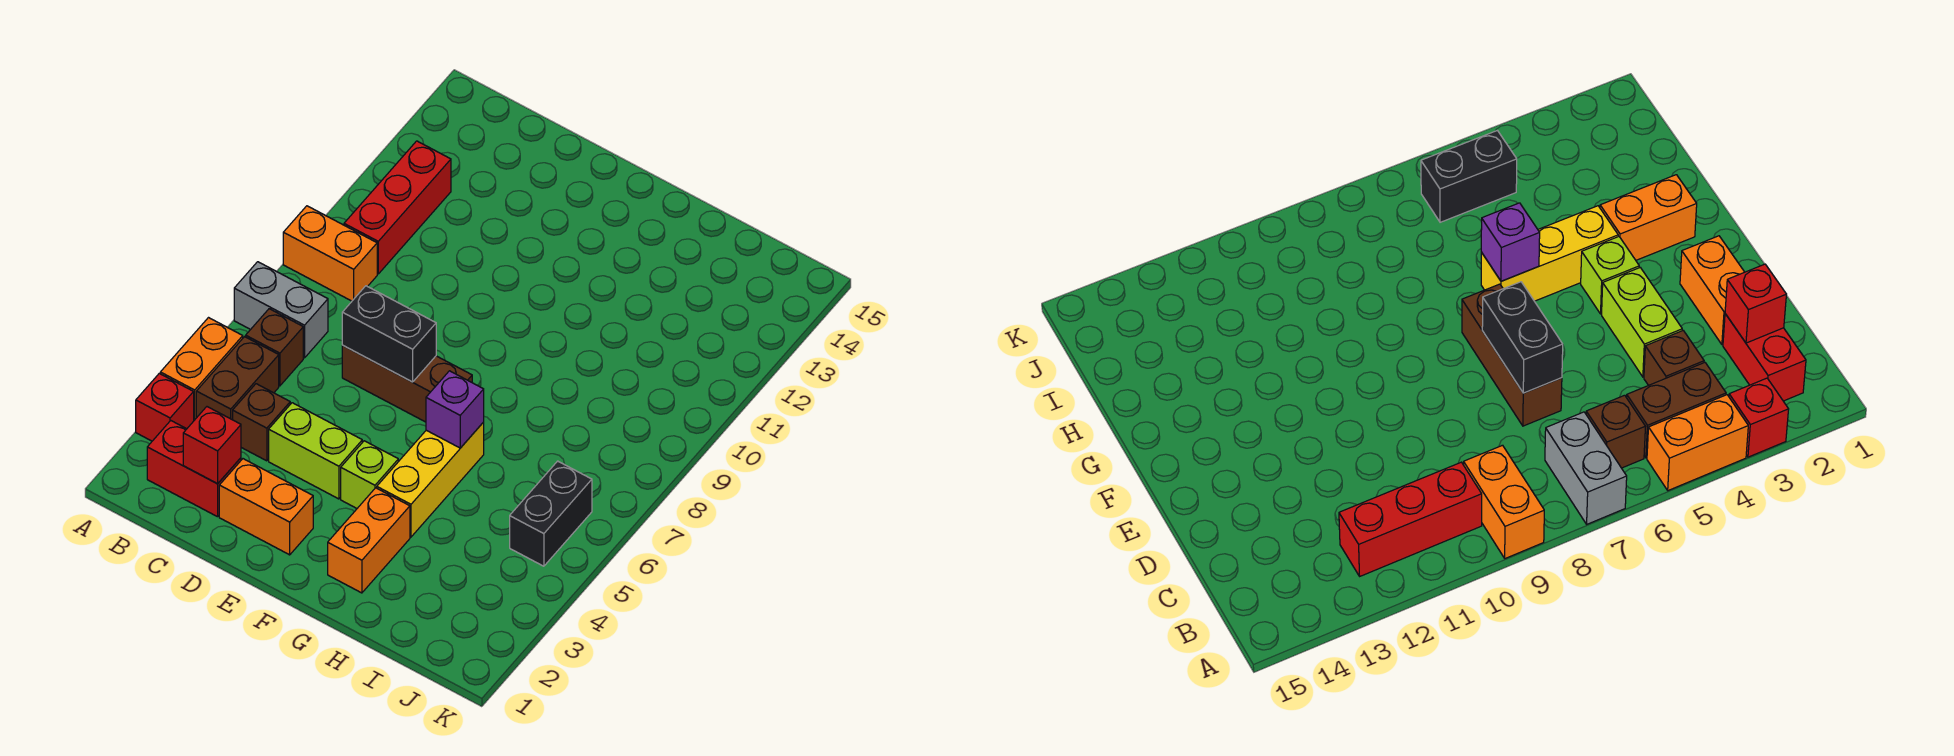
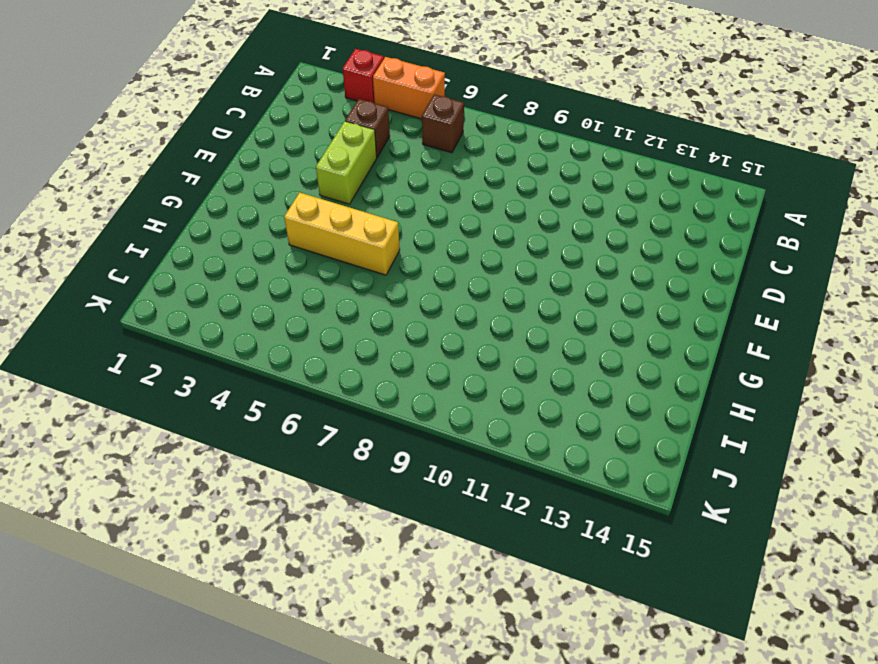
none -> grey brick A7:B7 level 1
none -> orange brick A9:B9 level 1
none -> red brick B2:C2 level 1

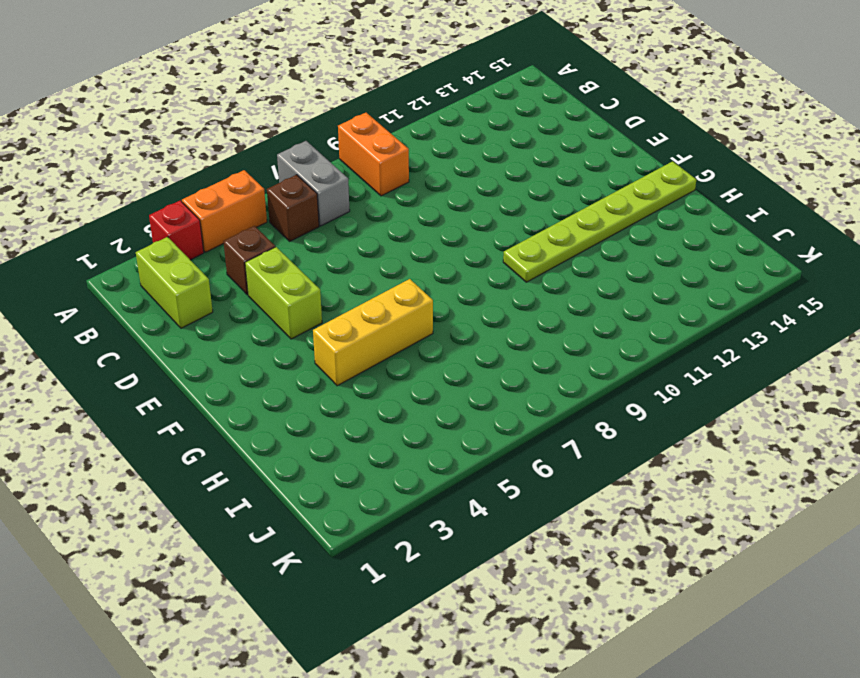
lime brick B2:C2 level 1 -> red brick B2:C2 level 1
lime plate G10:G15 level 1 -> none
none -> brown brick B4:B5 level 1
none -> red brick B10:B12 level 1
none -> orange brick D2:E2 level 1

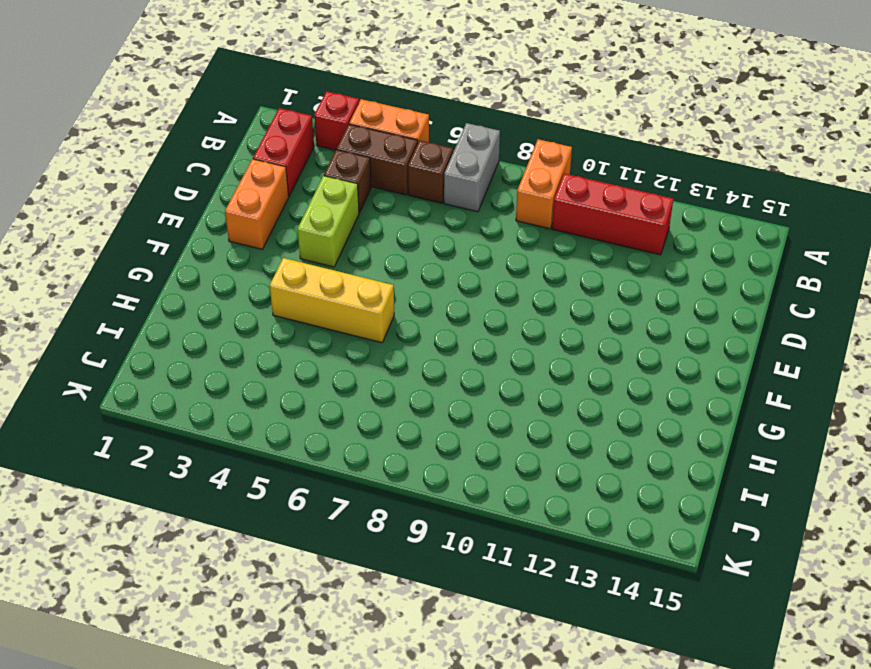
none -> brown brick D7:F7 level 1
none -> lime brick F4 level 1
none -> orange brick G2:G3 level 1

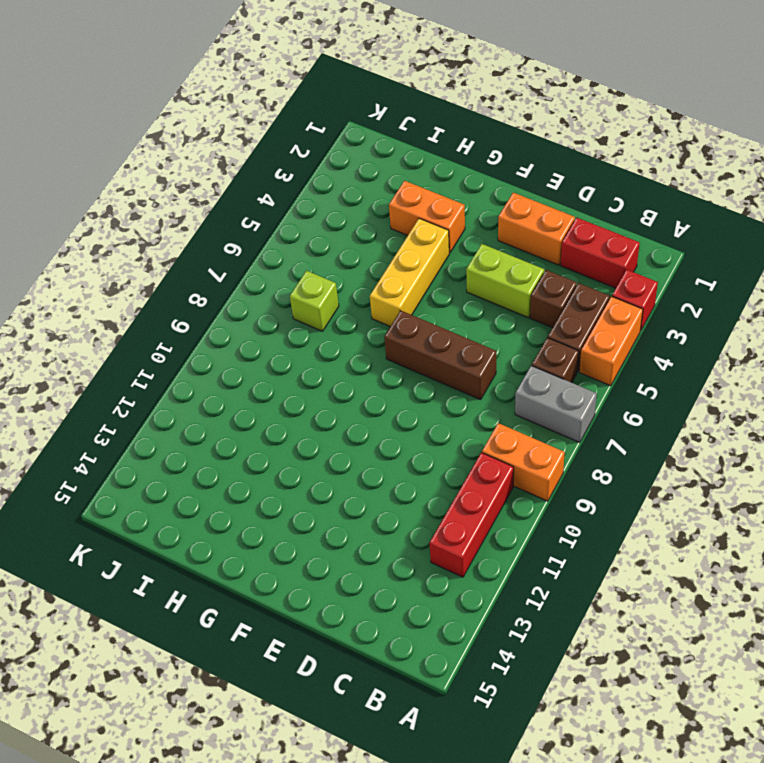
orange brick G3:H3 level 1 -> orange brick G2:G3 level 1
lime brick I7 level 1 -> lime brick F4 level 1
none -> black brick J5:J6 level 1
none -> red brick C2 level 2
none -> black brick D7:E7 level 2

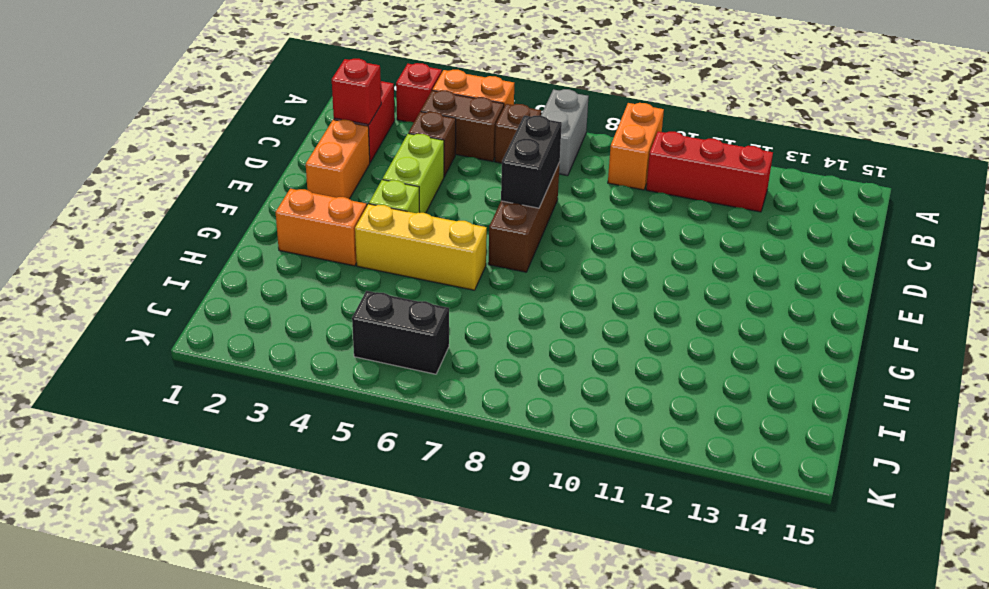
none -> purple brick G6 level 2

